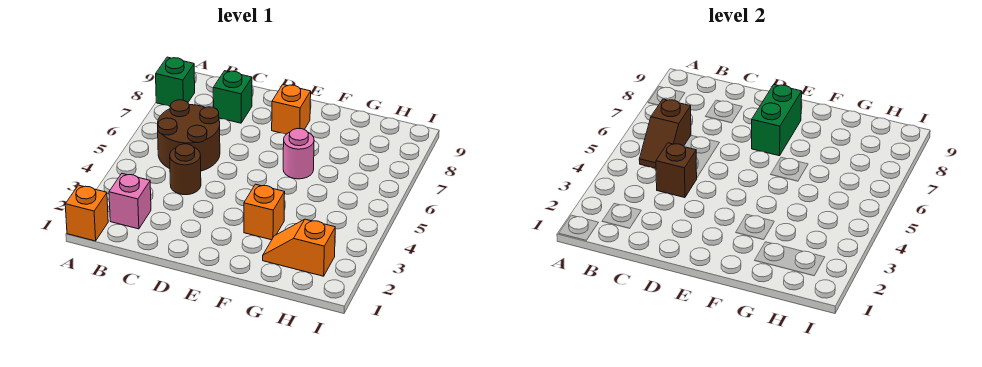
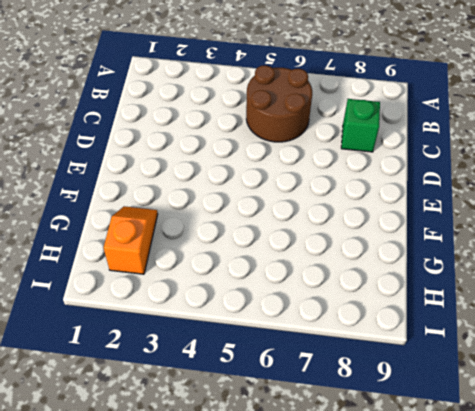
none -> orange brick A1 level 1
none -> green brick A8 level 1
none -> pink brick B2 level 1

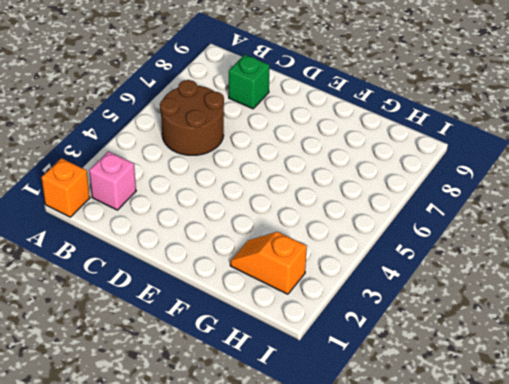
none -> green brick A8 level 1
none -> brown round brick C4 level 1
none -> orange brick E8 level 1

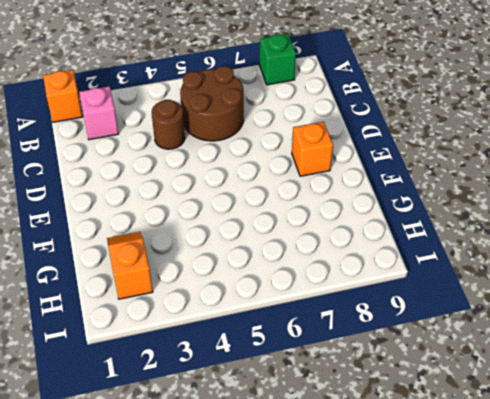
none -> green brick C8 level 1
none -> orange brick F3 level 1
none -> pink round brick F6 level 1

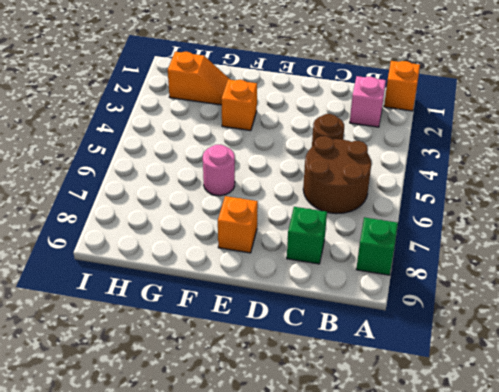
none -> brown slope B5:B6 level 2 top 6
none -> brown brick C4 level 2
none -> green brick E7:E8 level 2

